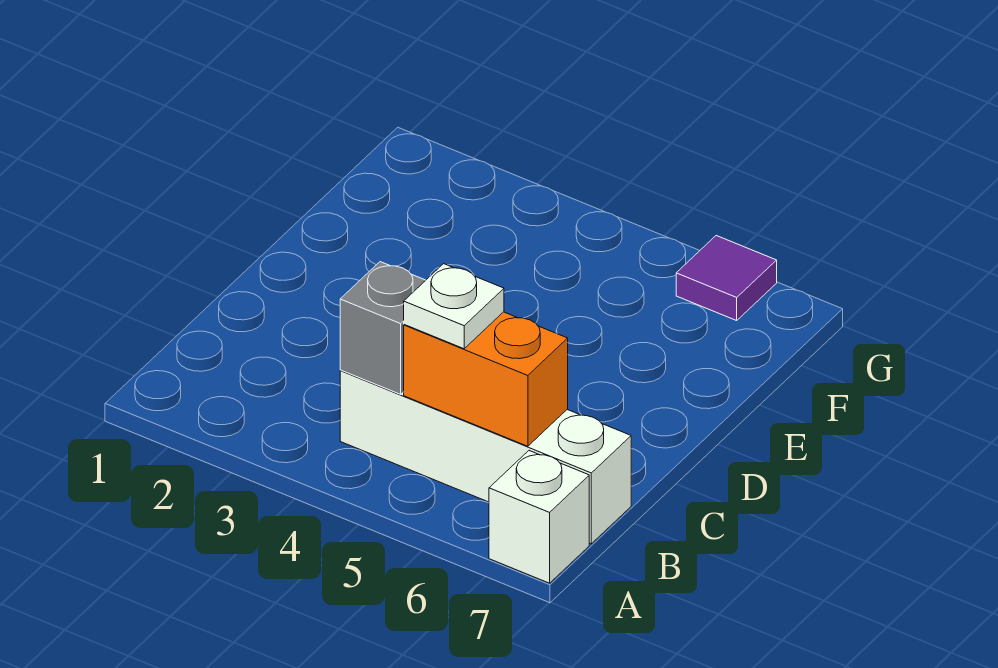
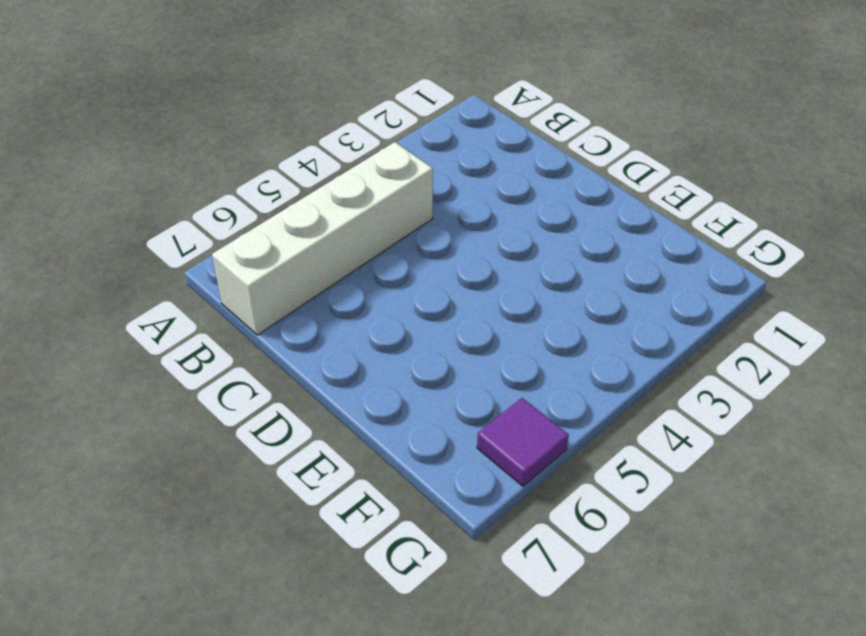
none -> white brick A7 level 1
none -> grey brick B4 level 2

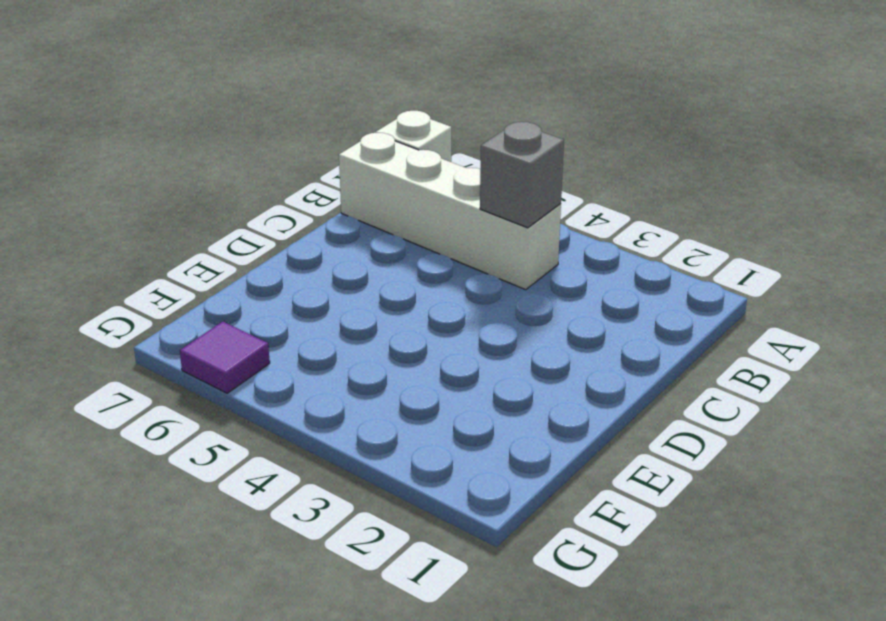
none -> orange brick B5:B6 level 2
none -> white plate B5 level 3

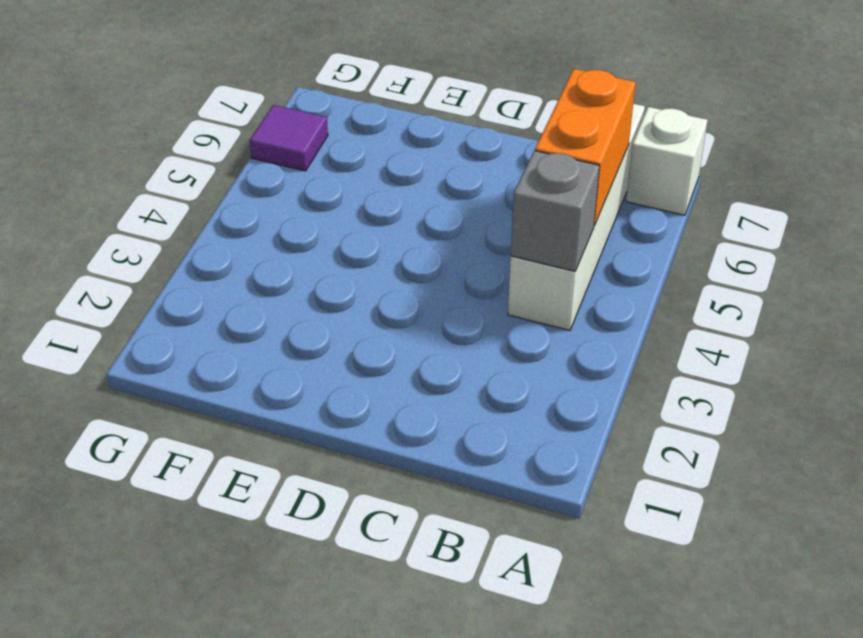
none -> white plate B5 level 3

